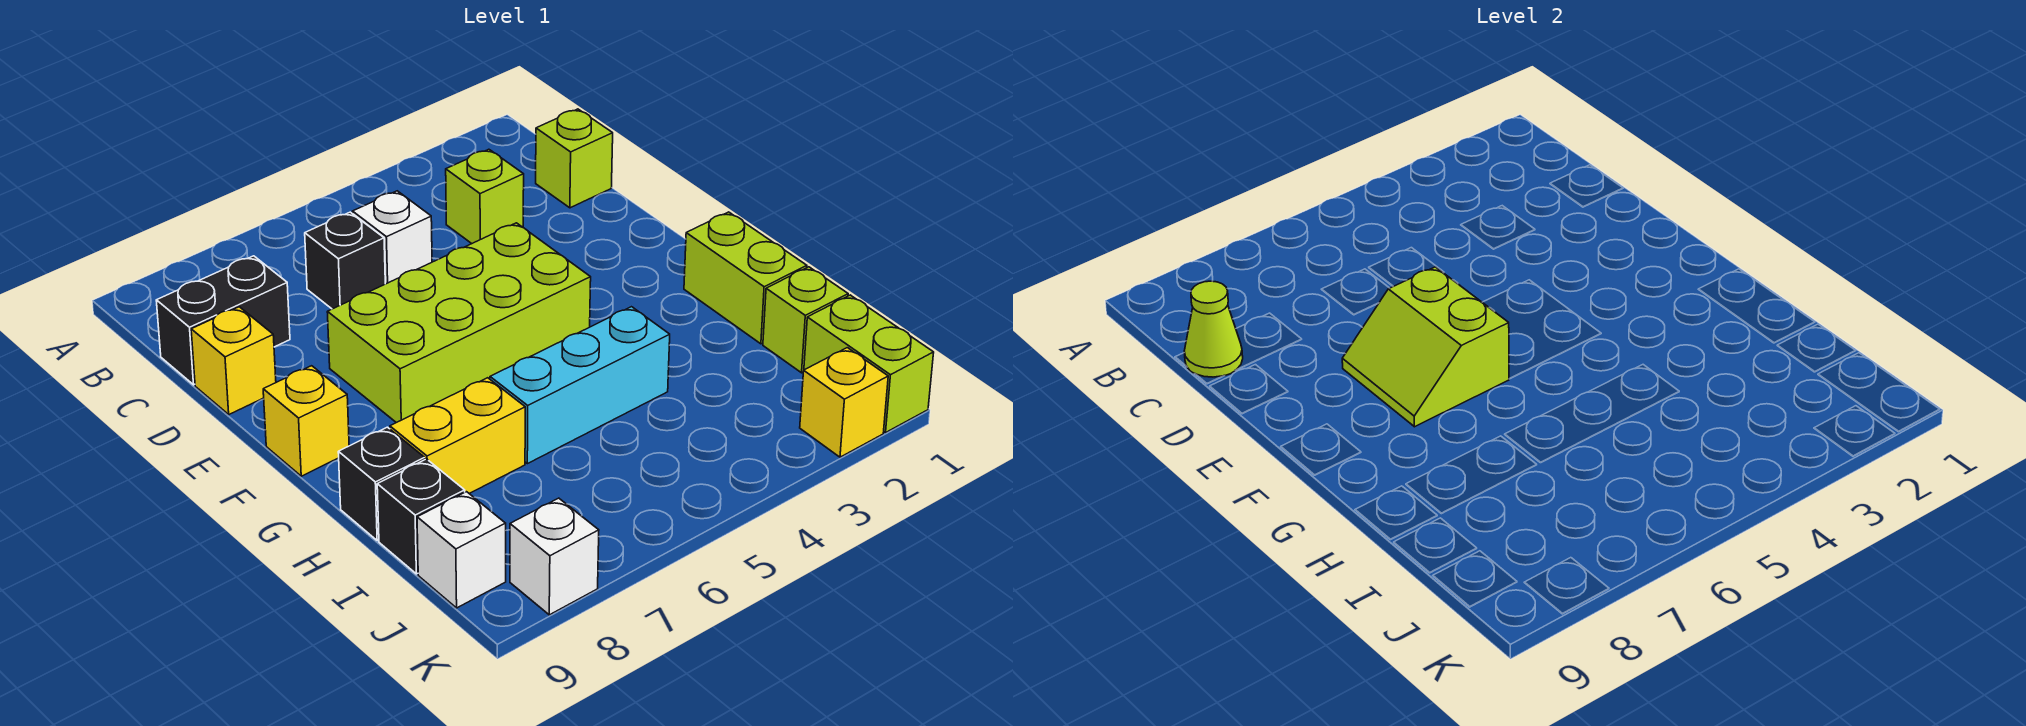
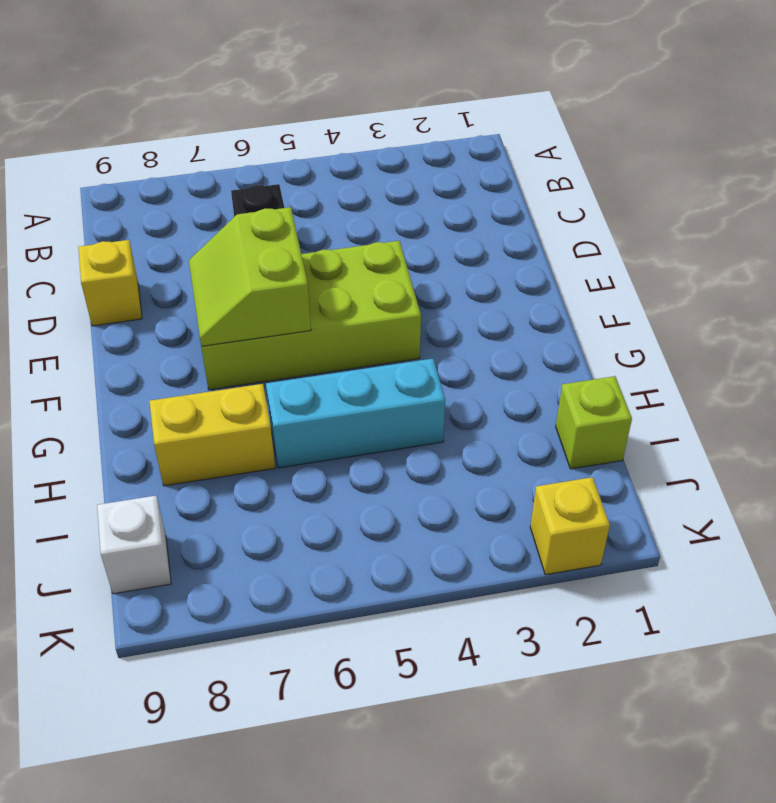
none -> lime brick C1 level 1
none -> lime brick C3 level 1
none -> white brick C5 level 1

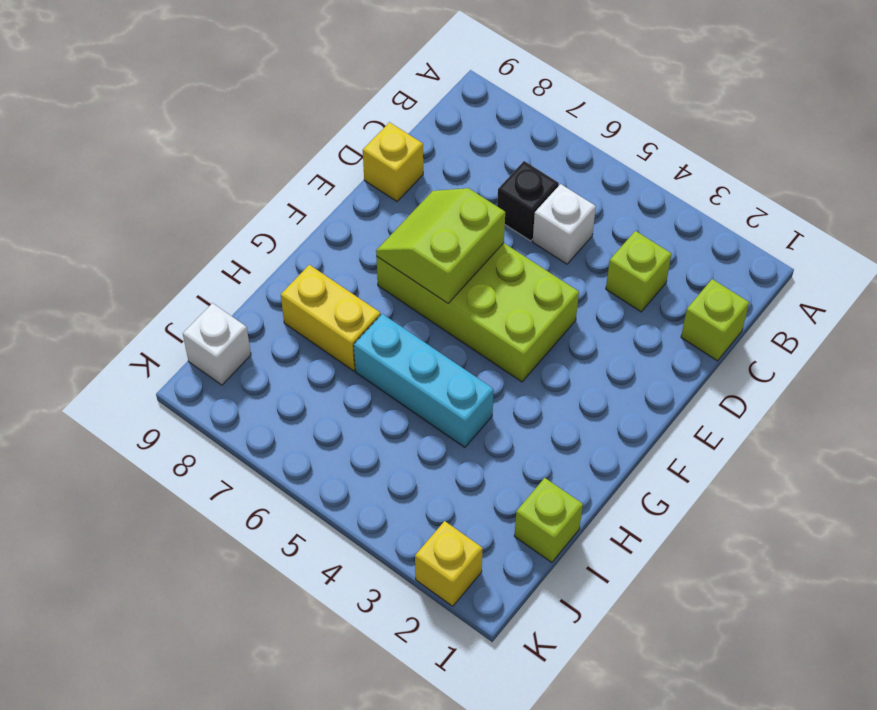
none -> black brick C8:C9 level 1
none -> yellow brick F9 level 1
none -> lime brick G1:H1 level 1

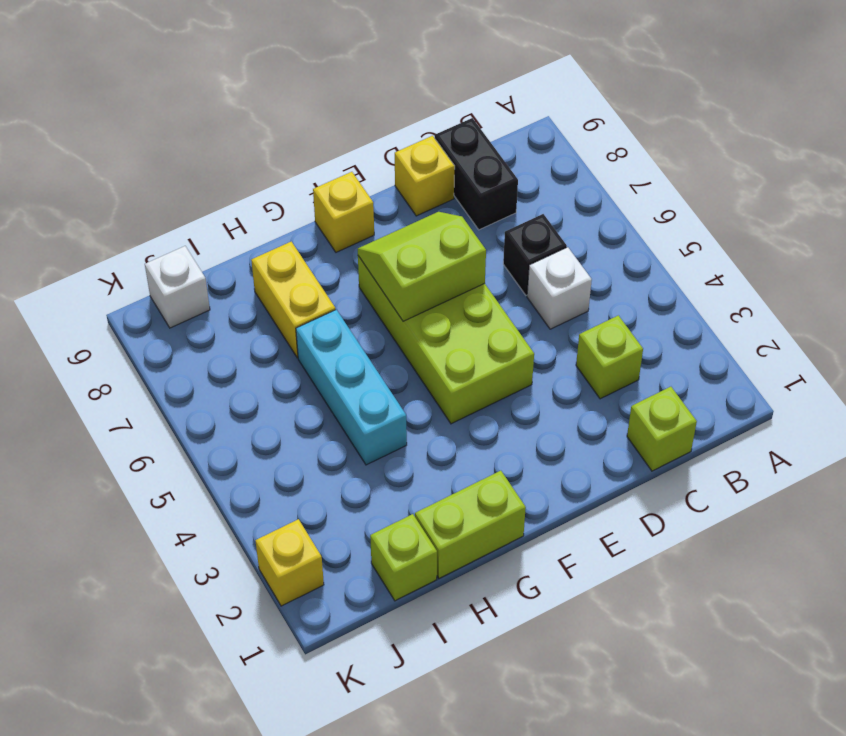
none -> black brick H9 level 1
none -> black brick I9 level 1
none -> lime brick J1:K1 level 1

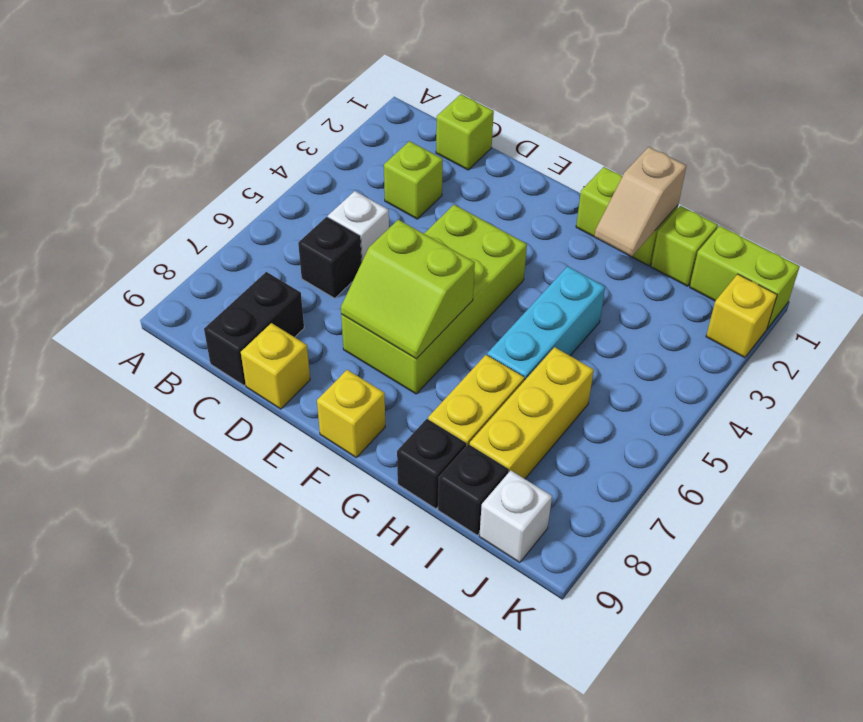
tan slope H1:H2 level 2 top 1 -> none
yellow brick I6:I8 level 1 -> none
none -> white brick K8 level 1
none -> lime cone C9 level 2

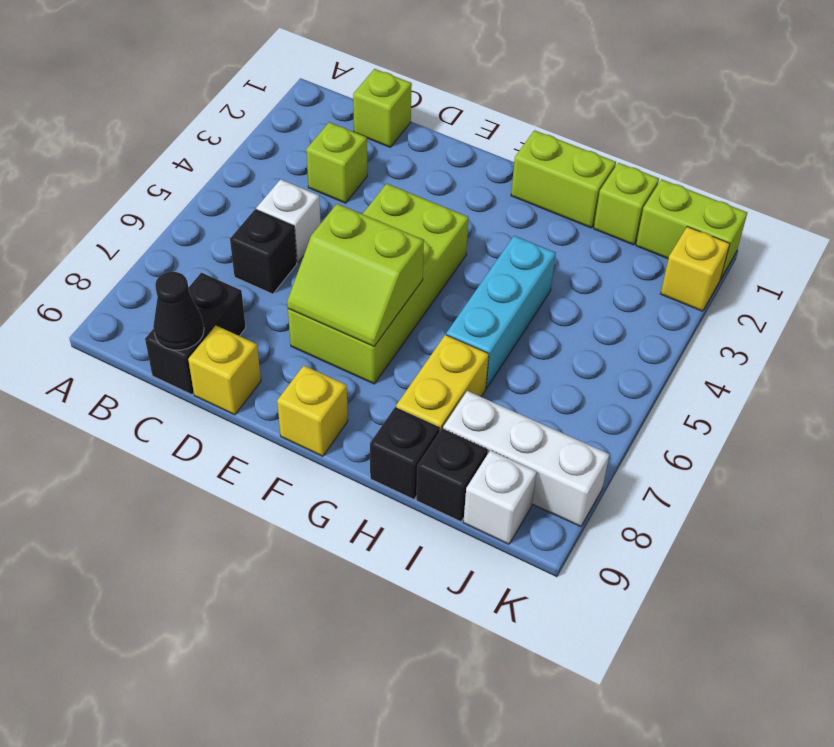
black cone C9 level 2 -> lime cone C9 level 2
white brick I8:K8 level 1 -> white brick K8 level 1

